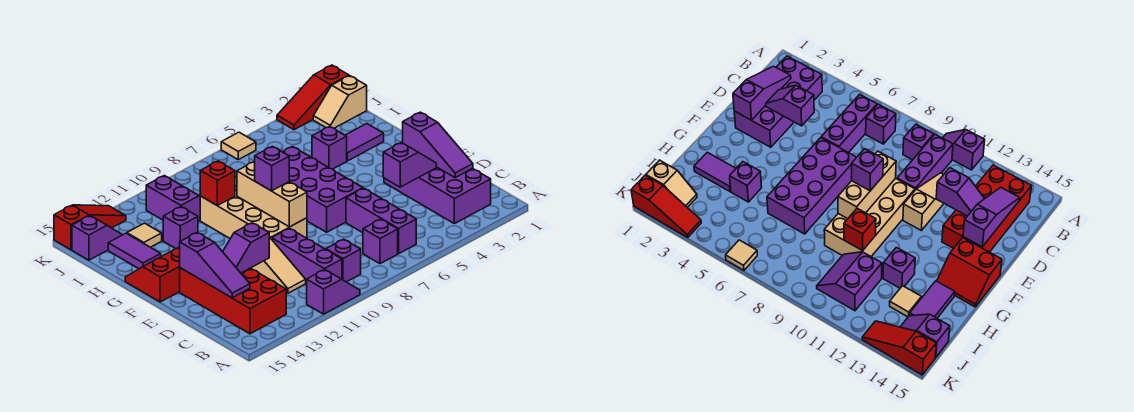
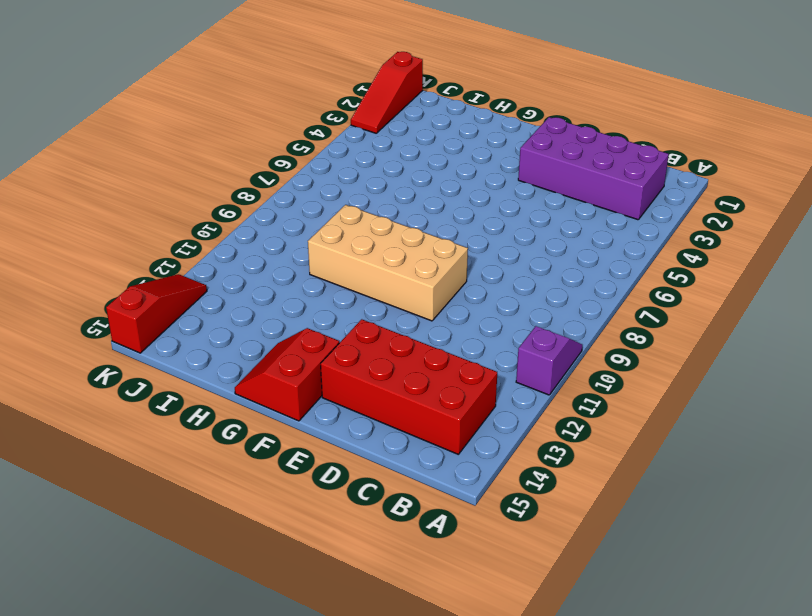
none -> purple brick B6:D6 level 1
none -> purple brick B7 level 1
none -> purple brick B9 level 1

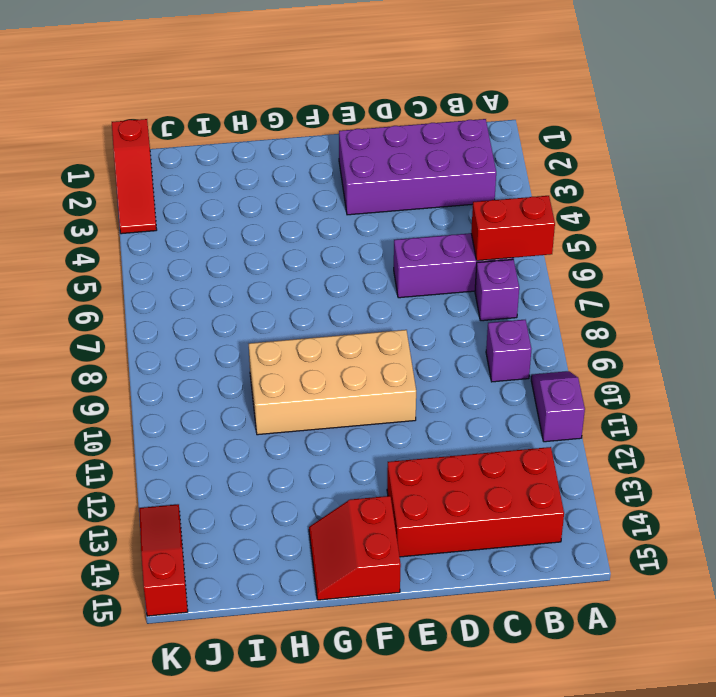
red brick A6:B6 level 2 -> none
none -> purple brick B10:D10 level 1
none -> tan slope C11:E11 level 1 top E
none -> purple brick E6:H7 level 1

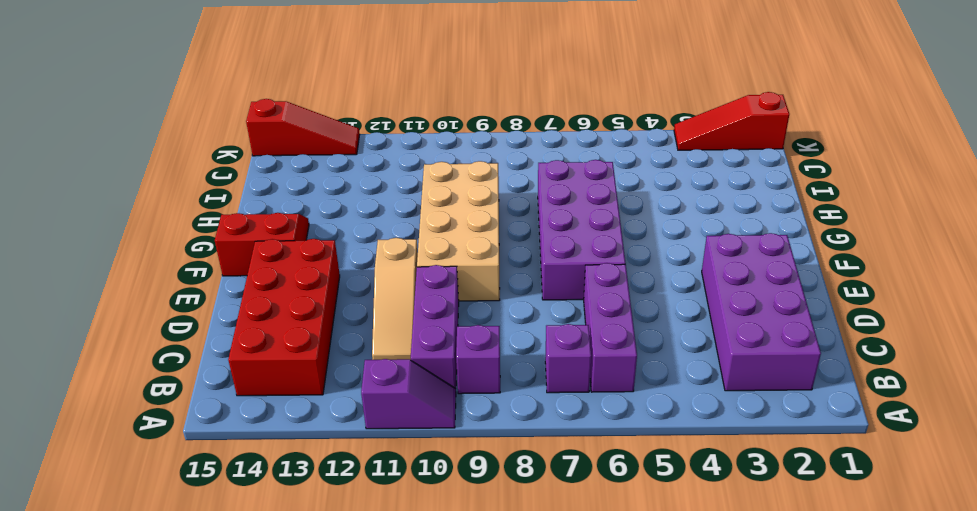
none -> purple tile H2:H3 level 1
none -> purple brick H4 level 1
none -> purple brick H12 level 1

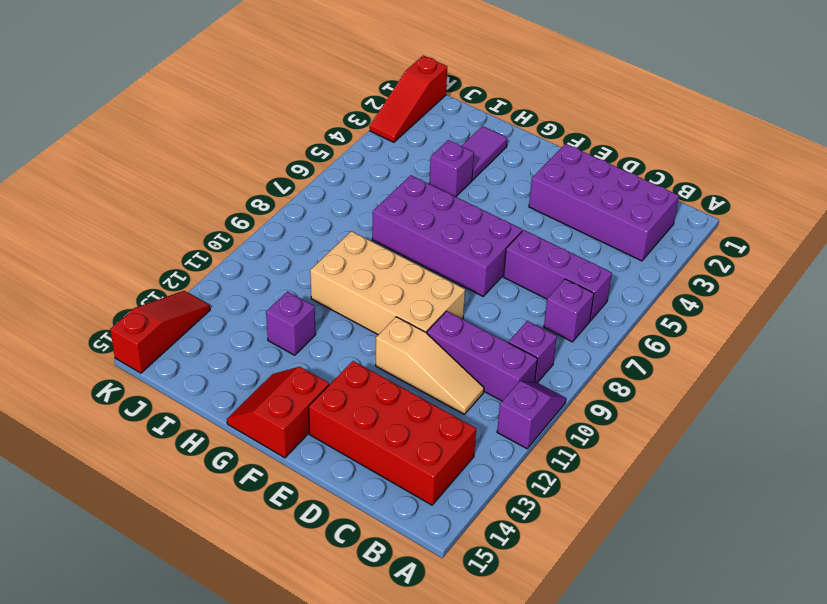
none -> purple tile H14:I14 level 1
none -> purple slope I10:J11 level 1 top 11
none -> tan tile I13 level 1

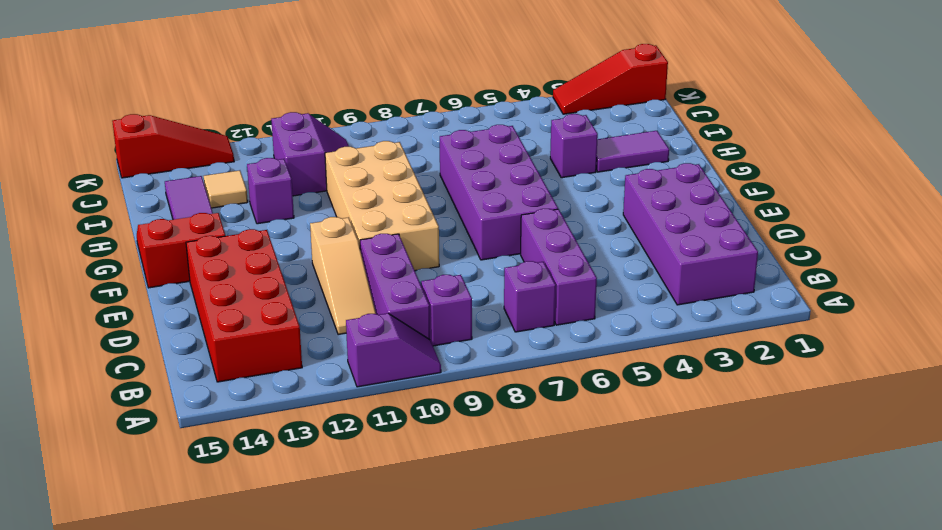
none -> tan slope J1:J2 level 1 top 1
none -> purple slope J14:J15 level 1 top 15
none -> tan tile K6 level 1

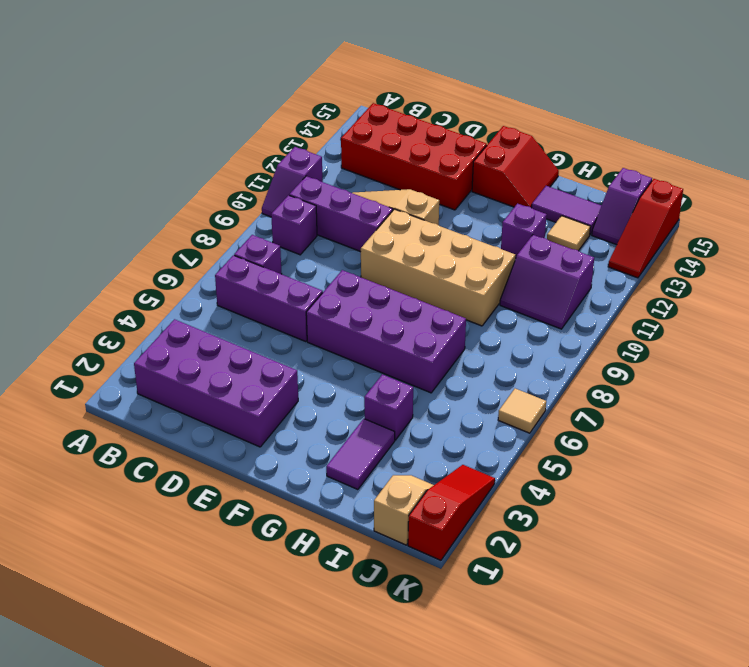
none -> purple slope C2:E2 level 2 top E
none -> purple slope C14:E14 level 2 top E
none -> purple slope D3:D4 level 2 top 4

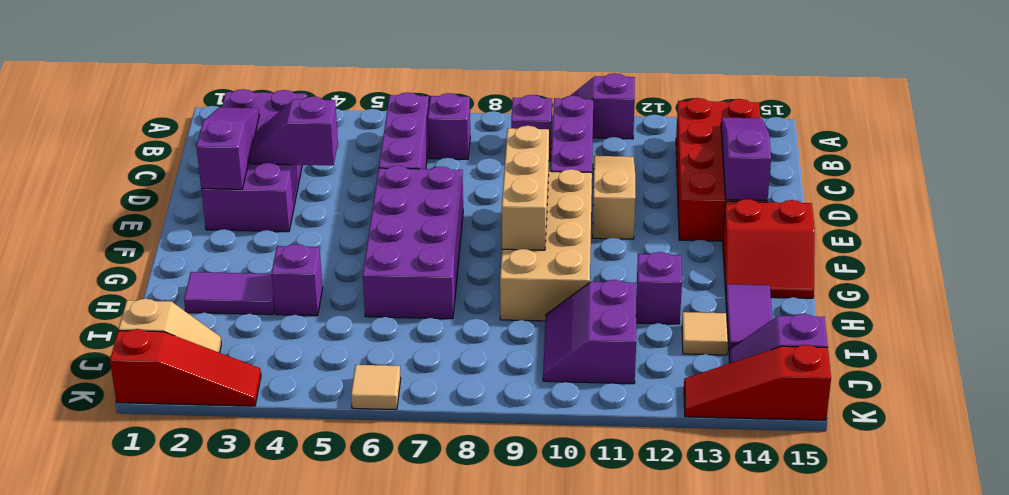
none -> purple slope D12:D13 level 2 top 12
none -> red brick H10 level 2
none -> purple brick F9 level 3

